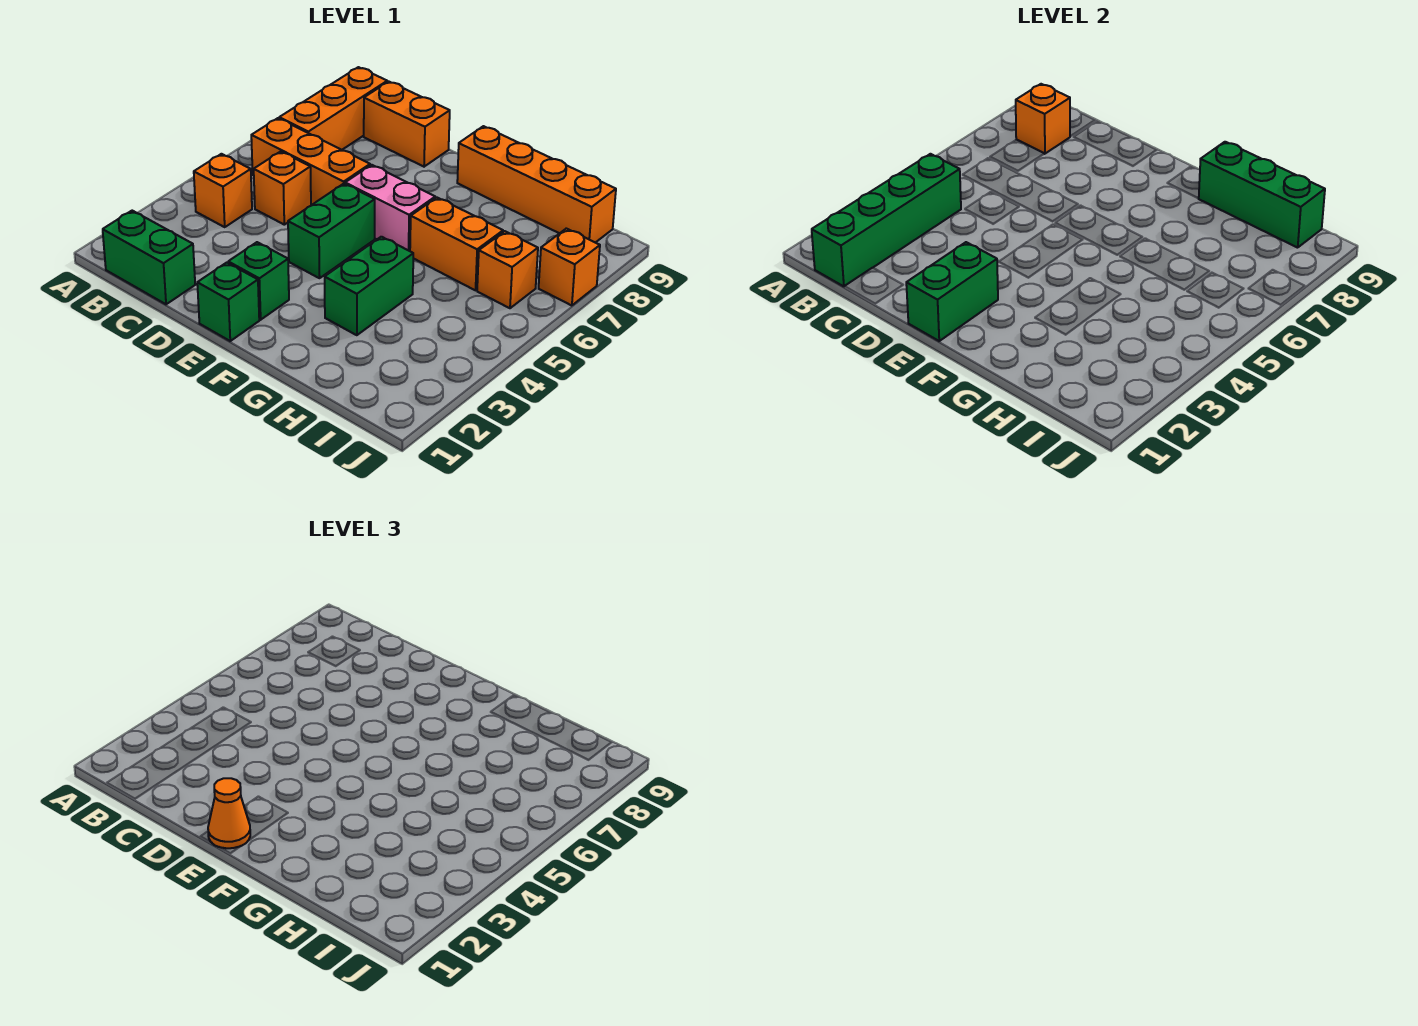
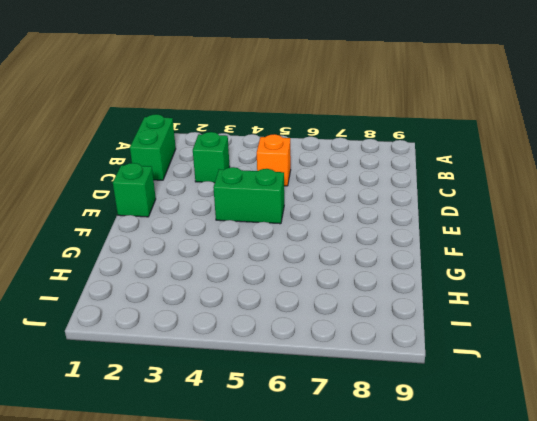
green brick C3 level 1 -> green brick E2 level 1
none -> orange brick B4 level 1
none -> orange brick B6:D6 level 1
none -> orange brick B7:B9 level 1

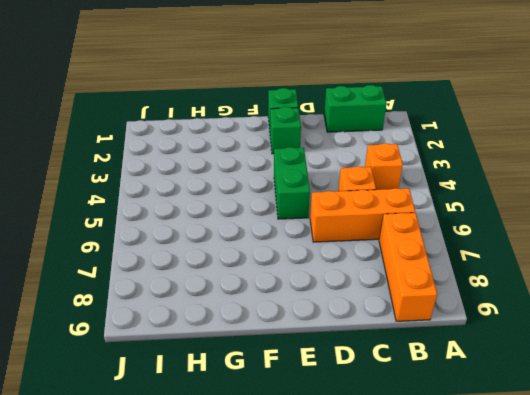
none -> orange brick C9:D9 level 1
none -> pink brick E6:F6 level 1
none -> orange brick F9:I9 level 1

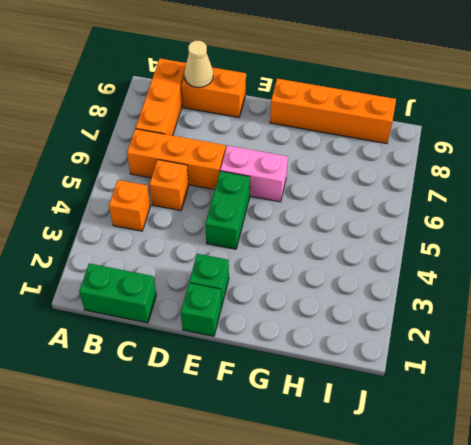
tan cone C9 level 2 -> none
none -> green brick G3:G4 level 1
none -> orange brick G6:H6 level 1
none -> orange brick I6 level 1

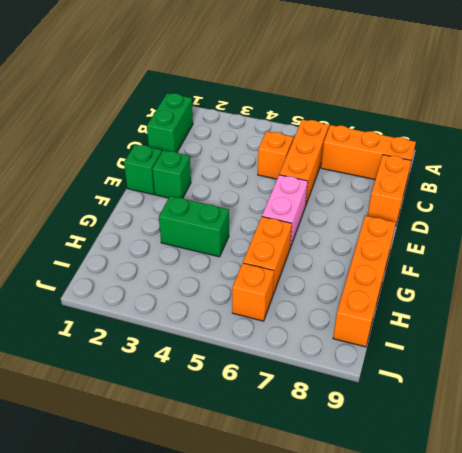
none -> orange brick B4 level 1
none -> green brick E4:E5 level 1
none -> orange brick J7 level 1

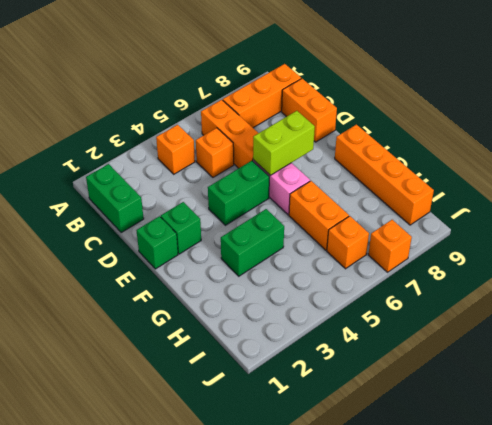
lime brick E6:E7 level 2 -> none
none -> green brick B1:B4 level 2
none -> orange brick B8 level 2
none -> green brick E1:E2 level 2

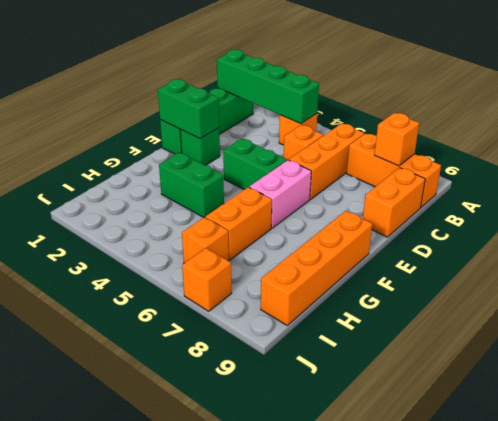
none -> green brick G9:I9 level 2
none -> orange cone E1 level 3

